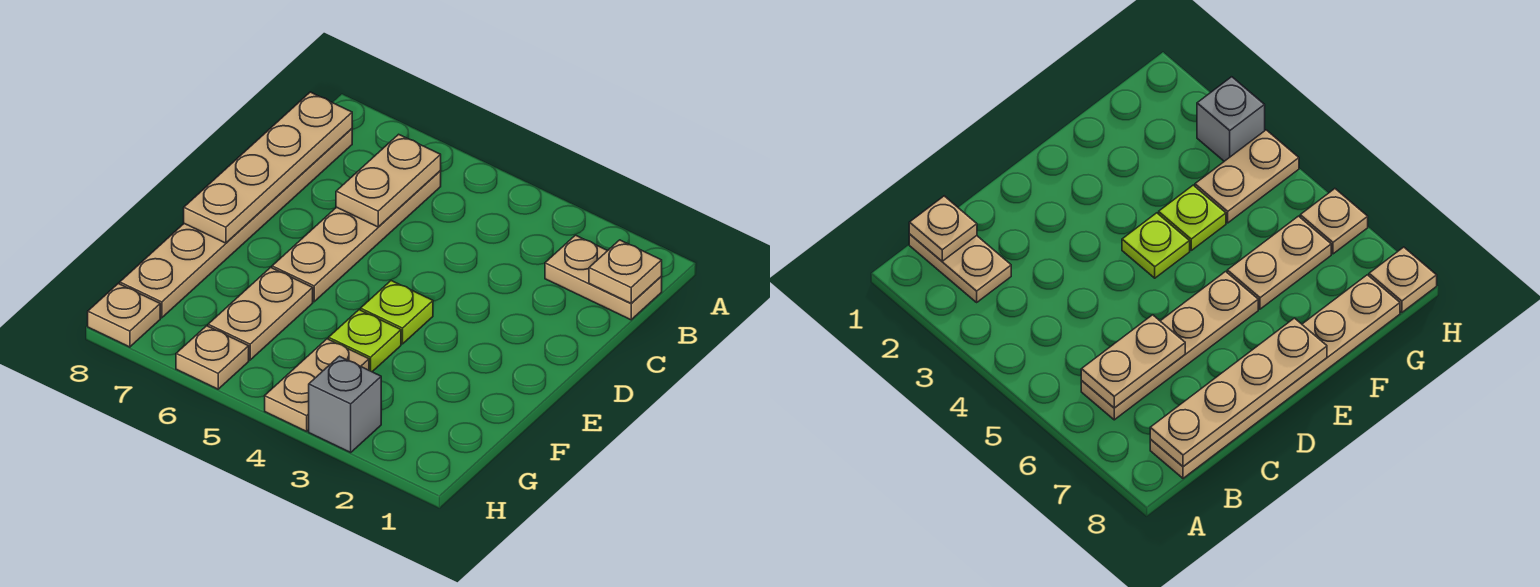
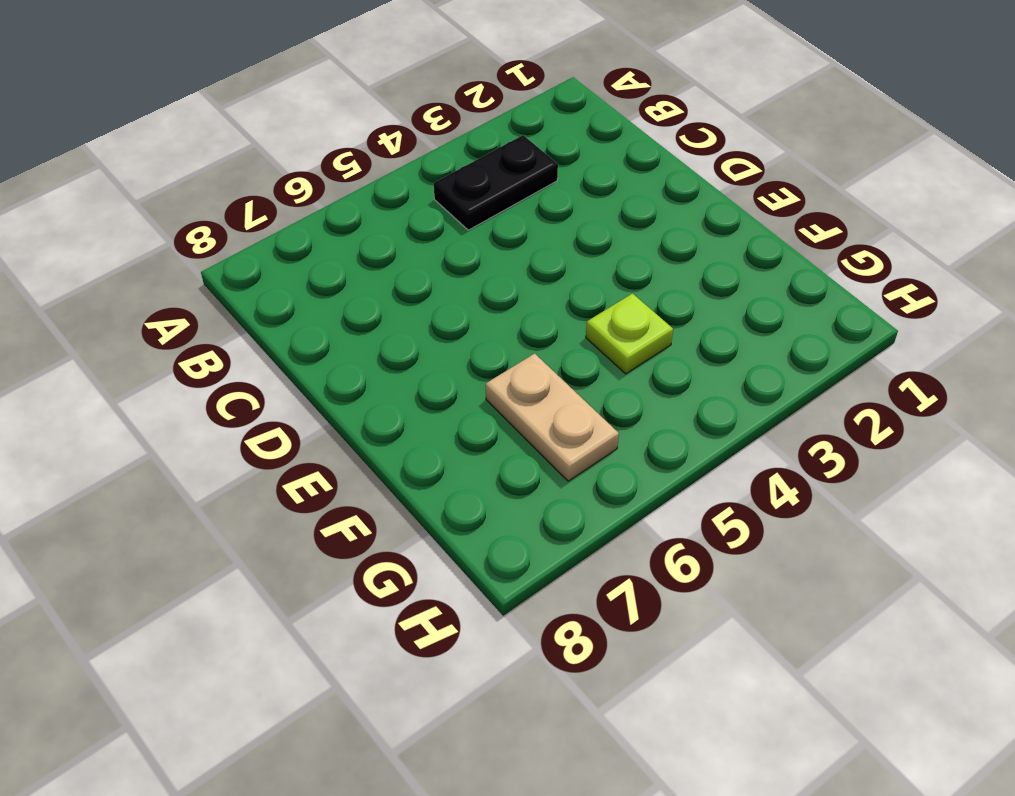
black plate B3:B4 level 1 -> none
none -> tan plate B1:B2 level 1
none -> tan plate B6:E6 level 1
none -> tan plate B8:G8 level 1

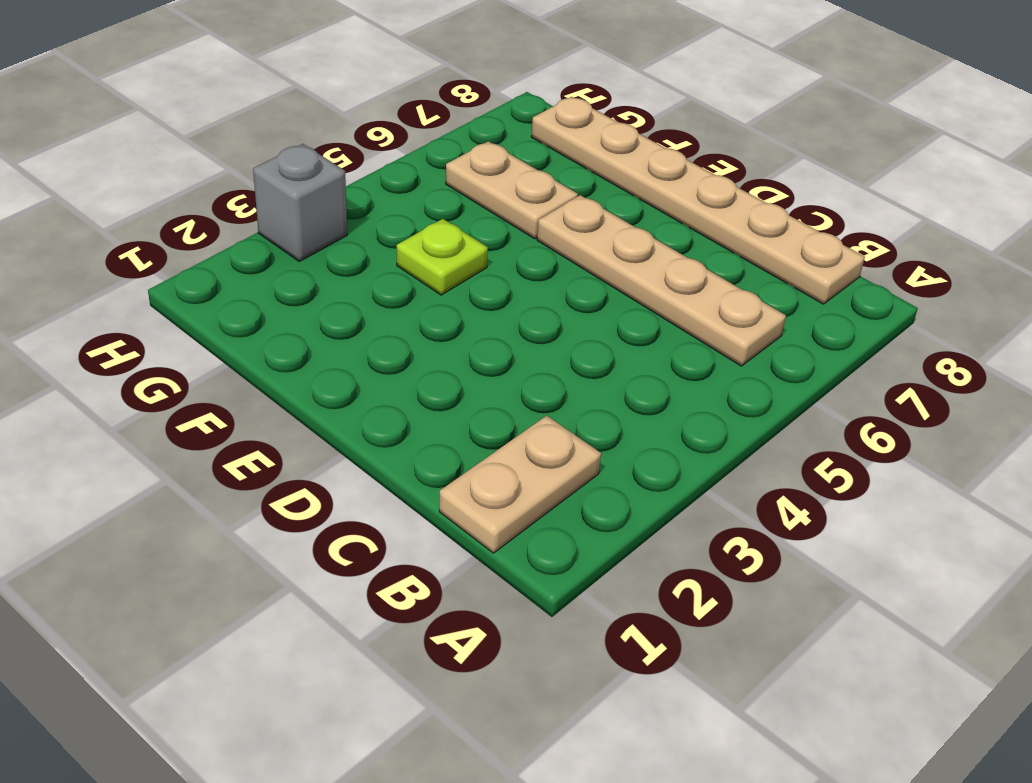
none -> lime plate E4 level 1
none -> tan plate G4:H4 level 1
none -> tan plate H6 level 1

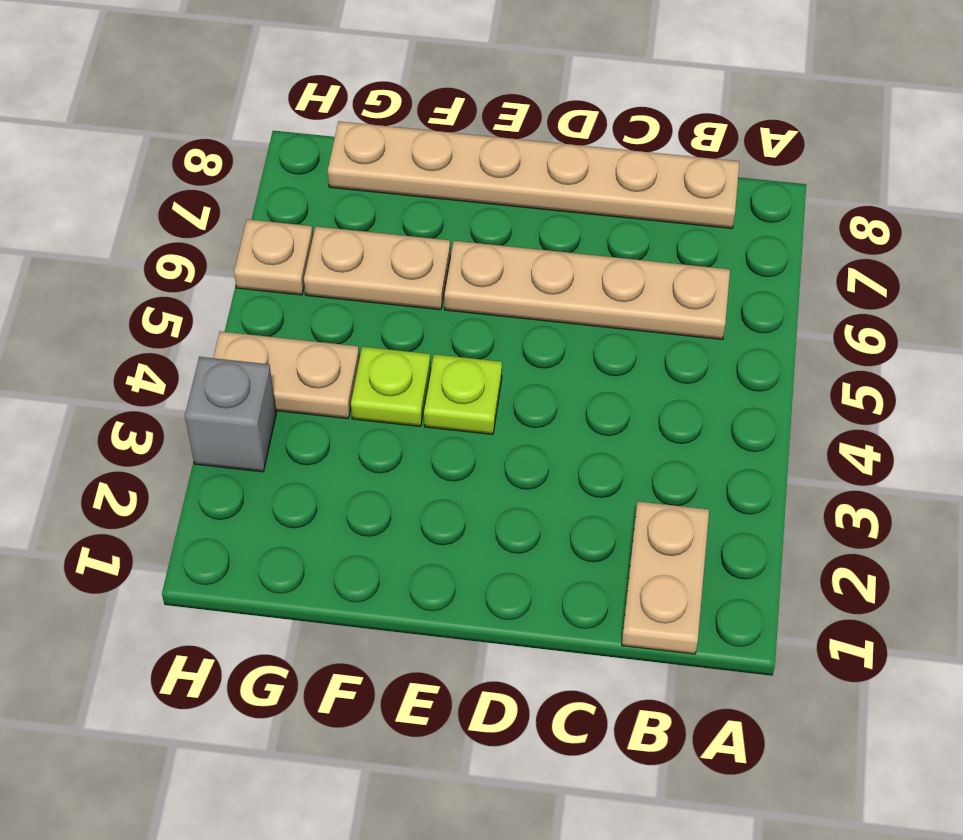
none -> tan plate H8 level 1
none -> tan plate B1 level 2
none -> tan plate B6:C6 level 2

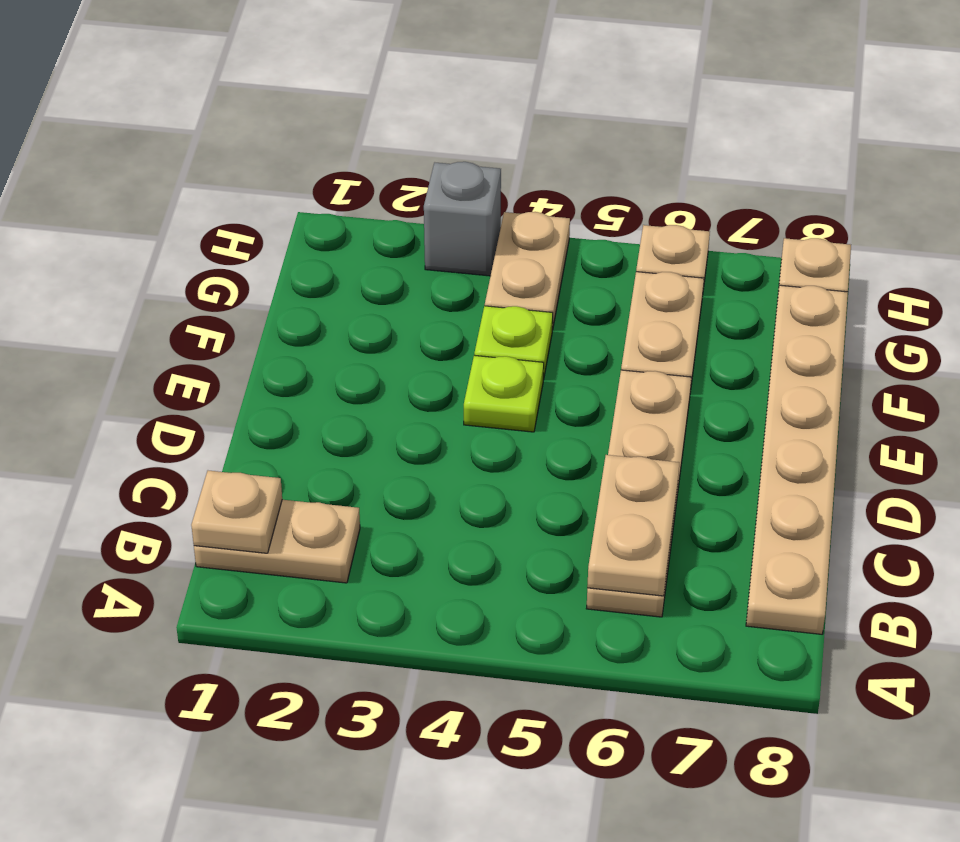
none -> tan plate B8:E8 level 2

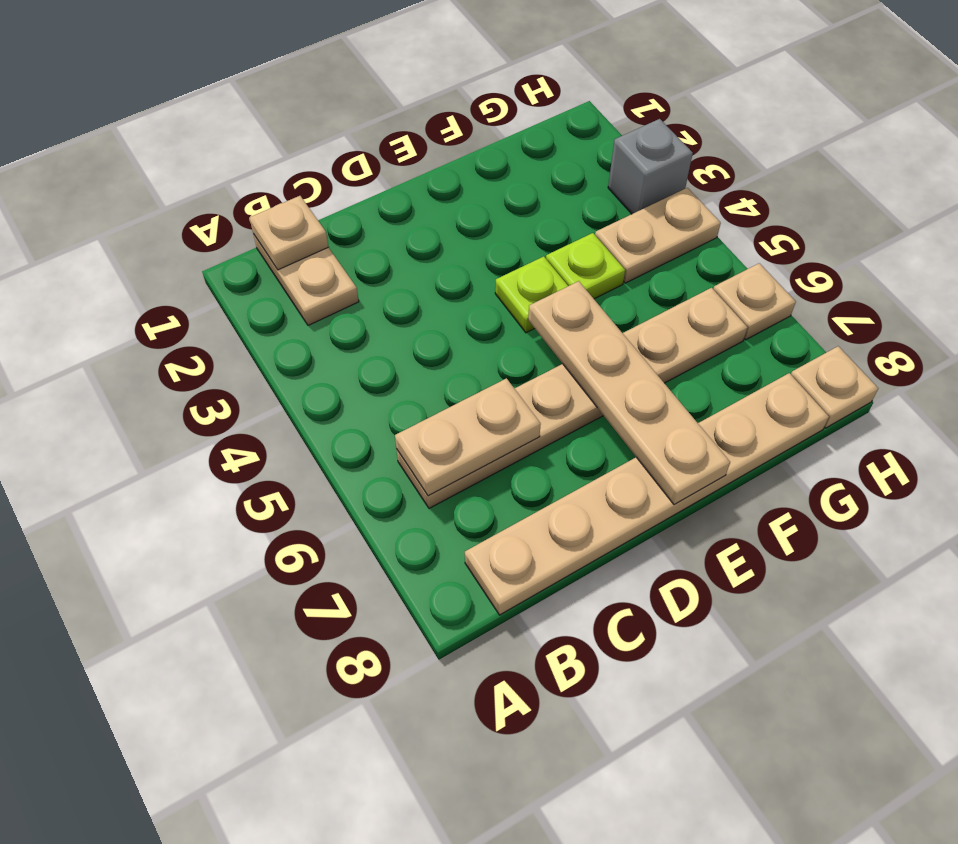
tan plate E5:E8 level 2 -> tan plate B8:E8 level 2

